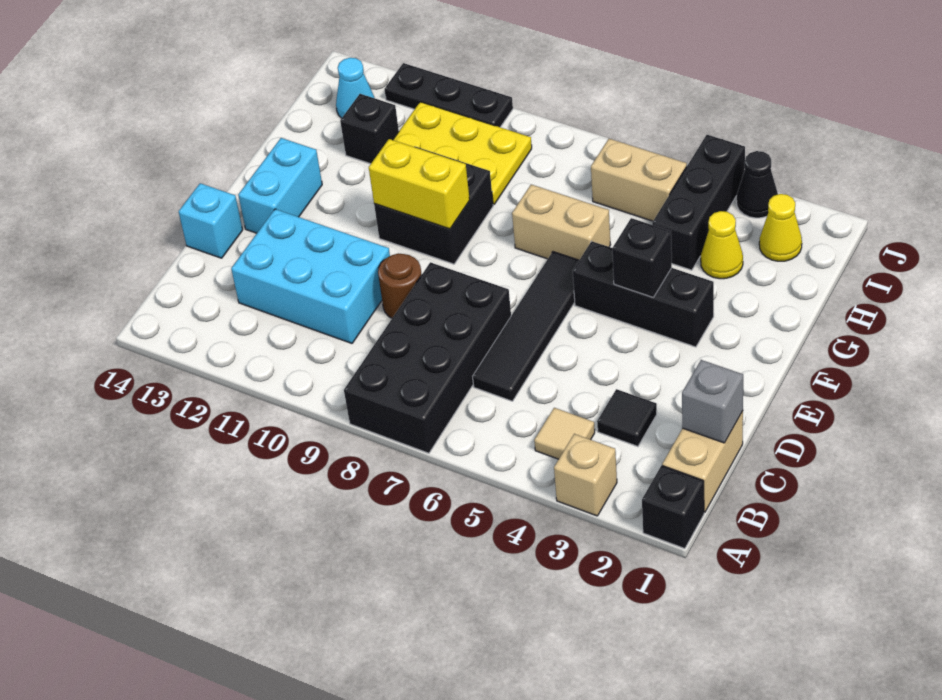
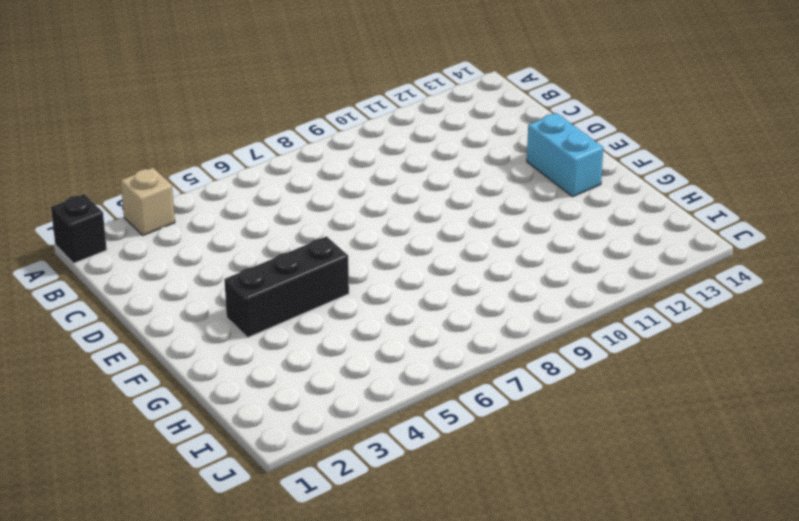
none -> black brick A7:D8 level 1
none -> tan brick B1:C1 level 1
none -> tan tile B4 level 1

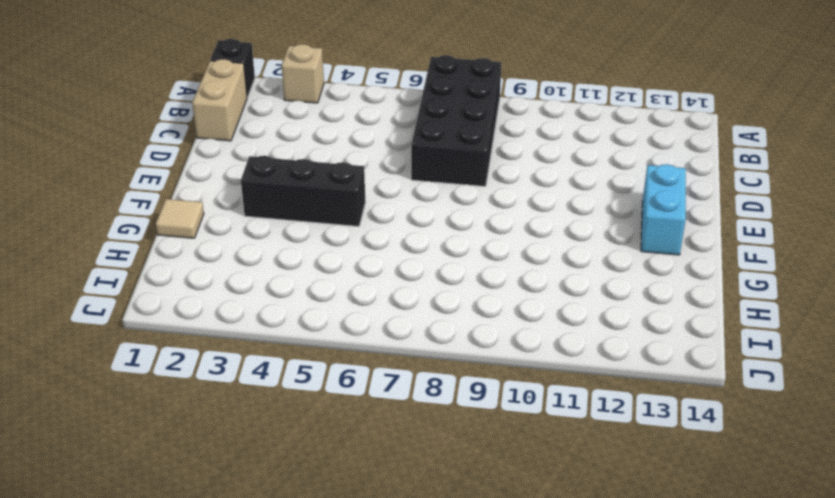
tan tile G1 level 1 -> tan tile B4 level 1
none -> black tile C3 level 1
none -> black tile C6:F6 level 1
none -> cyan brick C10:D12 level 1

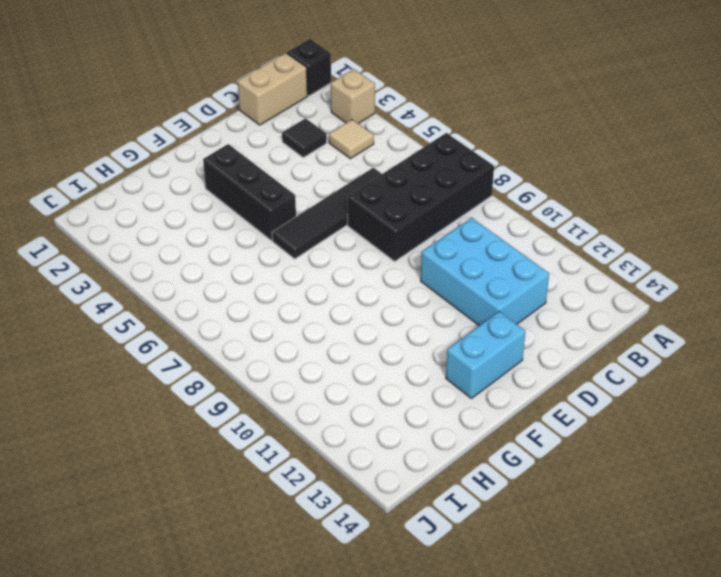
none -> brown round brick D9 level 1
none -> cyan brick D14 level 1
none -> black brick F9:G10 level 1

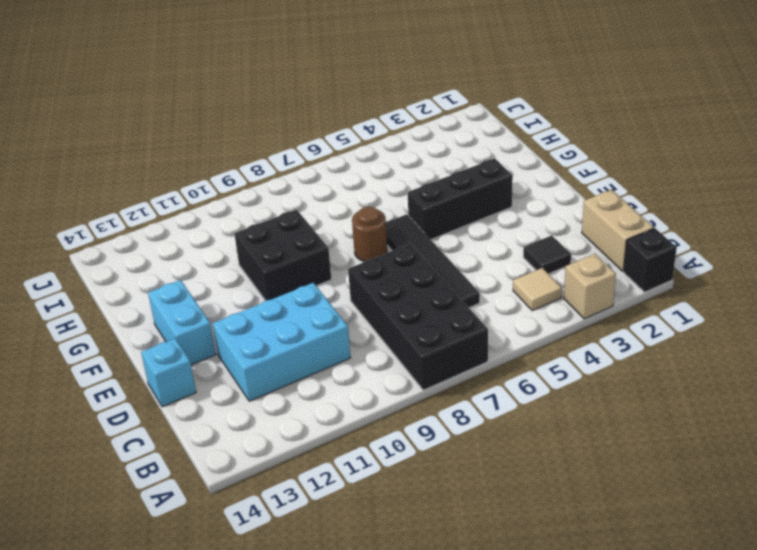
brown round brick F7 level 1 -> brown round brick D9 level 1
none -> tan brick G6:G7 level 1
none -> yellow cone H3 level 1
none -> black brick H4:J4 level 1

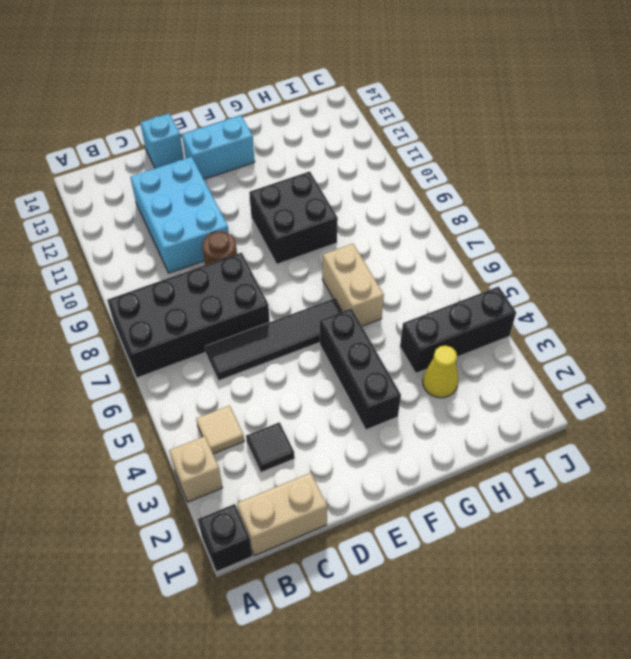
none -> yellow plate H9:I11 level 1
none -> black brick H12 level 1
none -> yellow cone I2 level 1

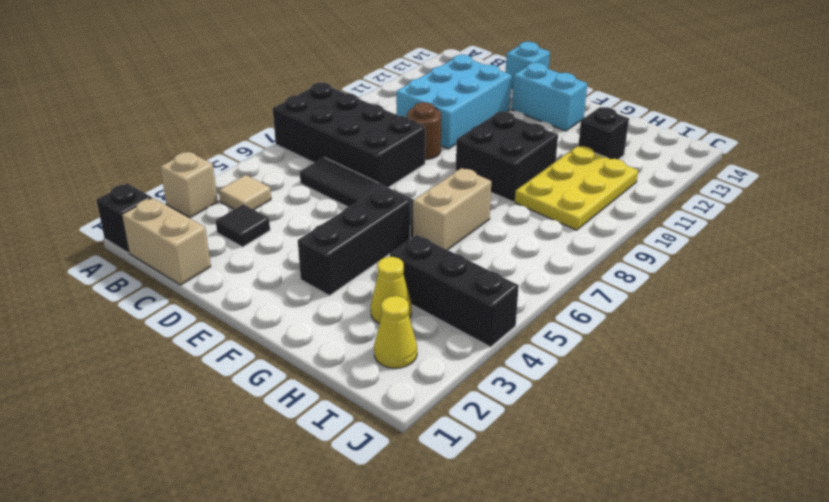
none -> tan brick I5:I6 level 1
none -> cyan cone I13 level 1
none -> black cone J3 level 1

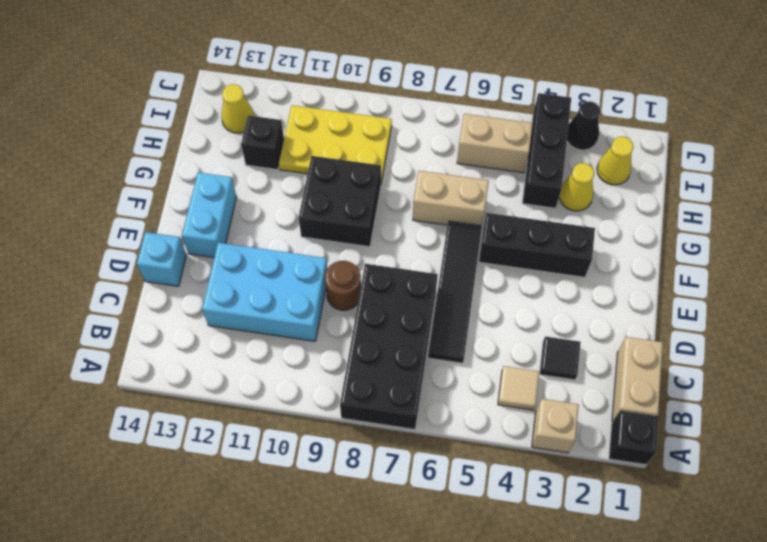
yellow cone I13 level 1 -> cyan cone I13 level 1
none -> black plate J10:J12 level 1
none -> grey brick C1 level 2
none -> black brick F4 level 2

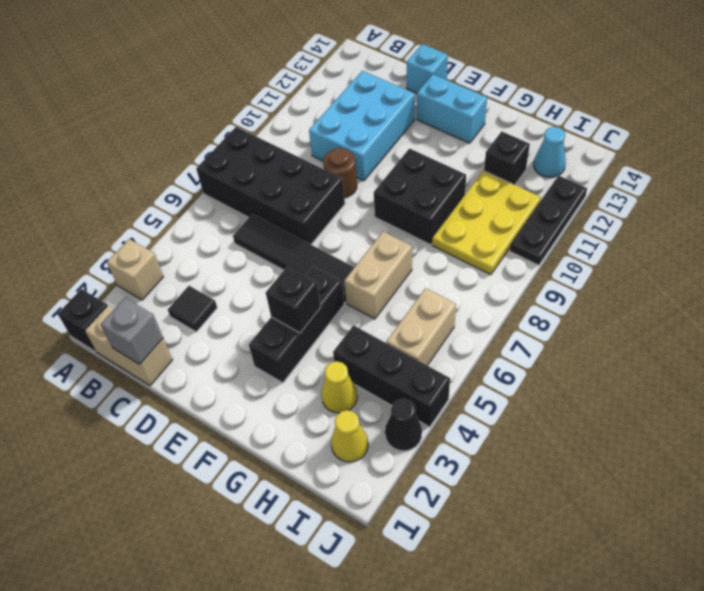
none -> tan tile B4 level 1
none -> yellow brick F9:F10 level 2

